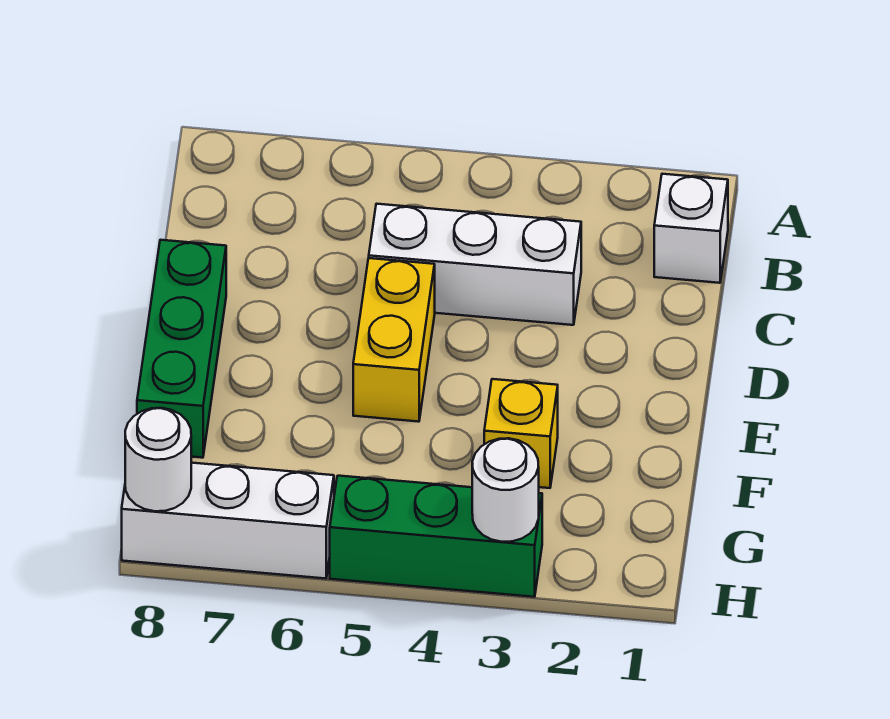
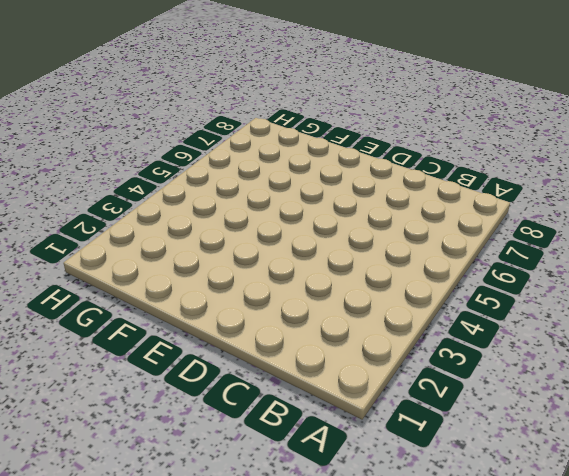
none -> white brick B1 level 1
none -> white brick C3:C5 level 1

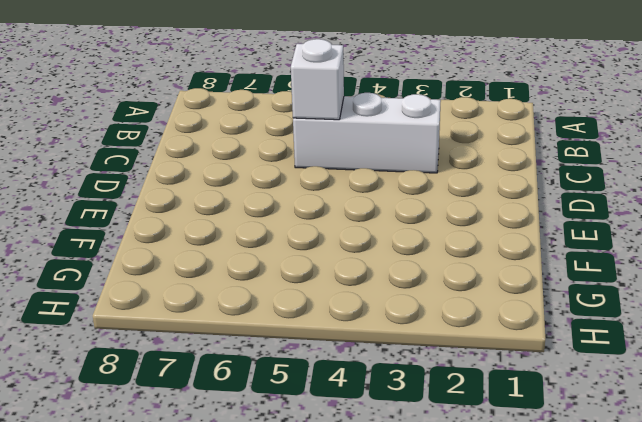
white brick C5 level 2 -> white brick B1 level 1
none -> yellow brick D5:E5 level 1
none -> green brick D8:F8 level 1

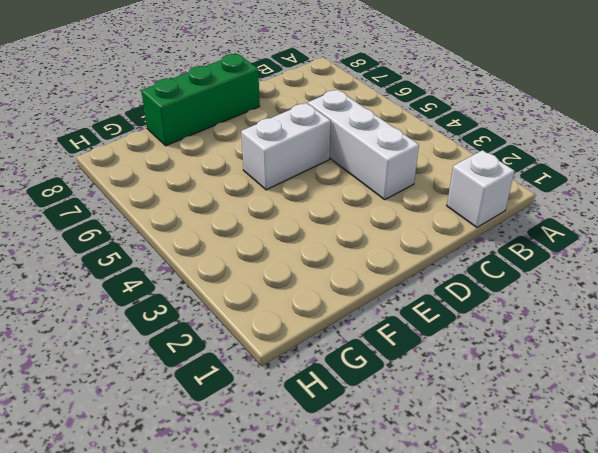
white brick D5:E5 level 1 -> yellow brick D5:E5 level 1
none -> yellow brick F3 level 1
none -> green brick H3:H5 level 1

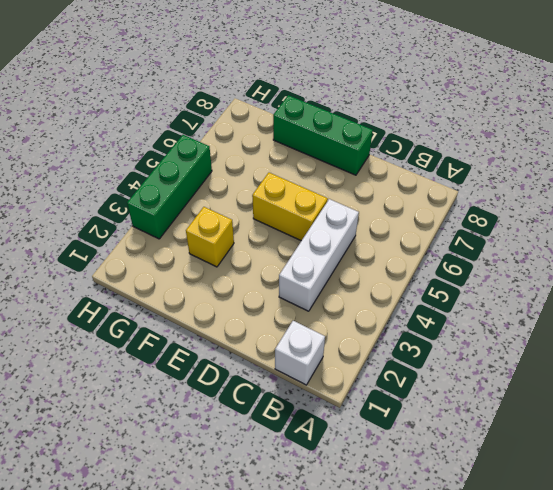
none -> white brick H6:H8 level 1
none -> white round brick H3 level 2

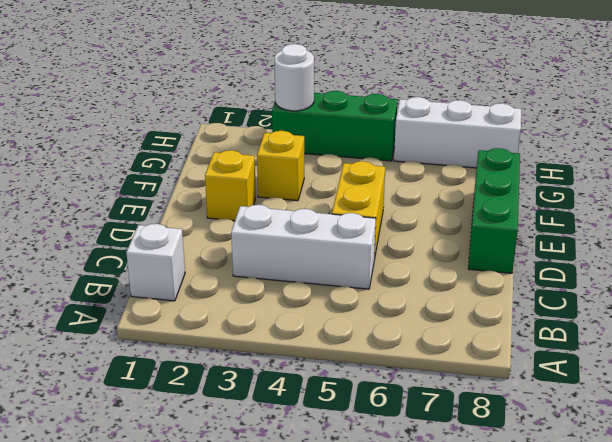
yellow brick E2 level 1 -> none
none -> white round brick H8 level 2

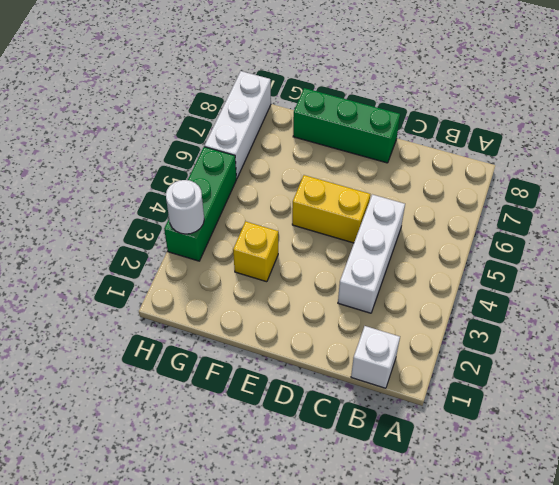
none -> white round brick H8 level 2

